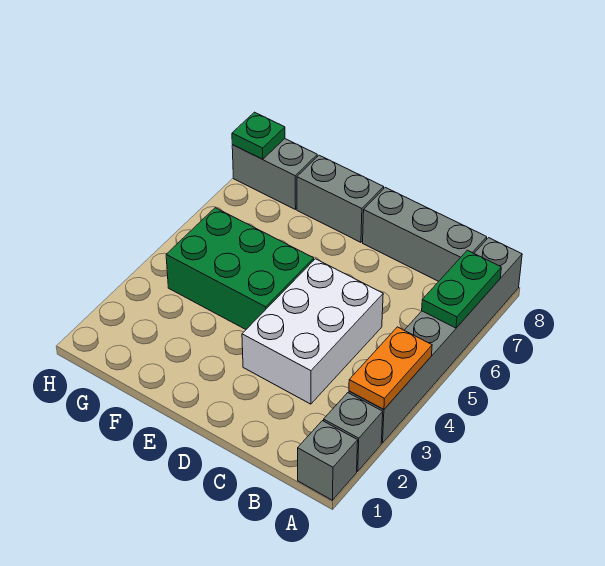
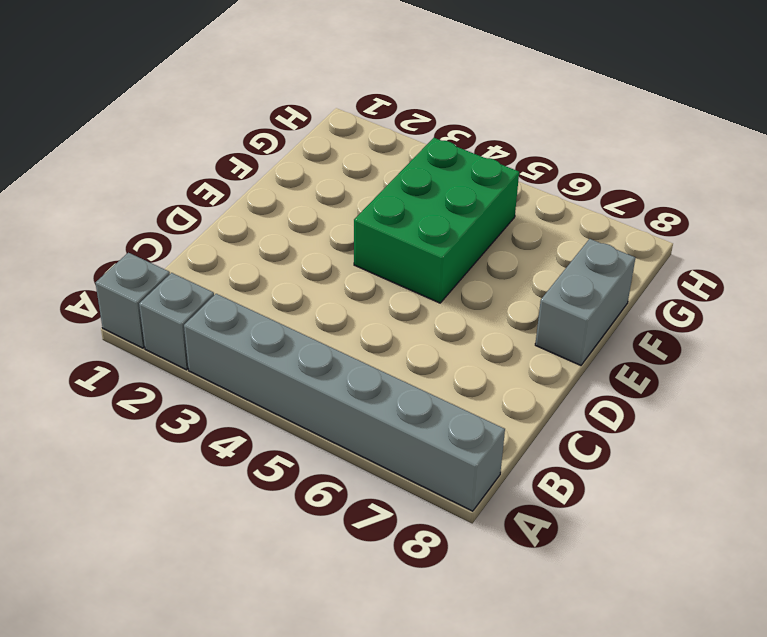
none -> grey brick B8:D8 level 1
none -> white brick C3:D5 level 1

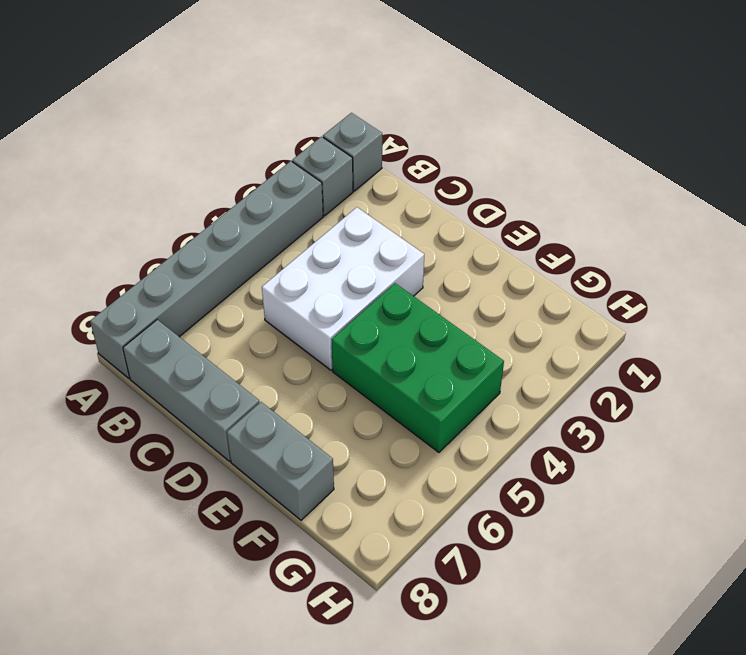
none -> grey brick G8:H8 level 1
none -> orange plate A3:A4 level 2

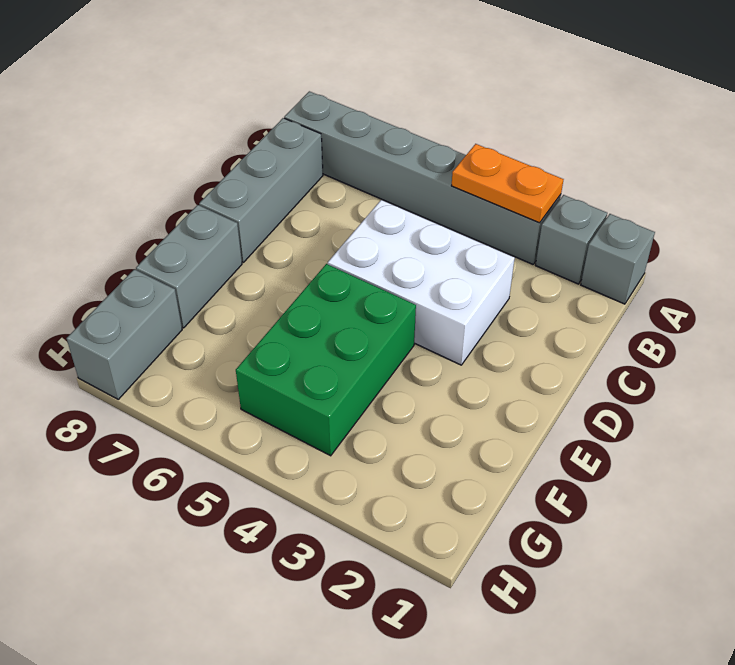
none -> green plate A6:A7 level 2
none -> green plate H8 level 2

